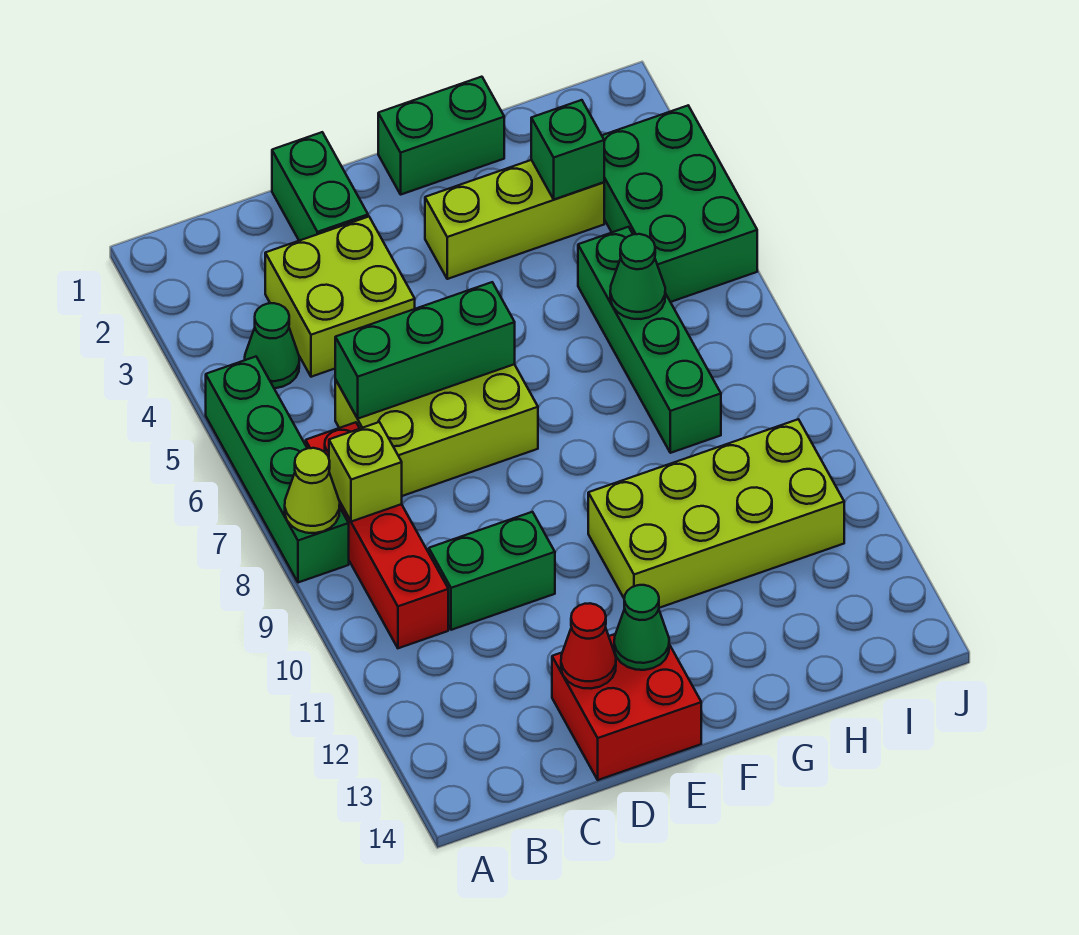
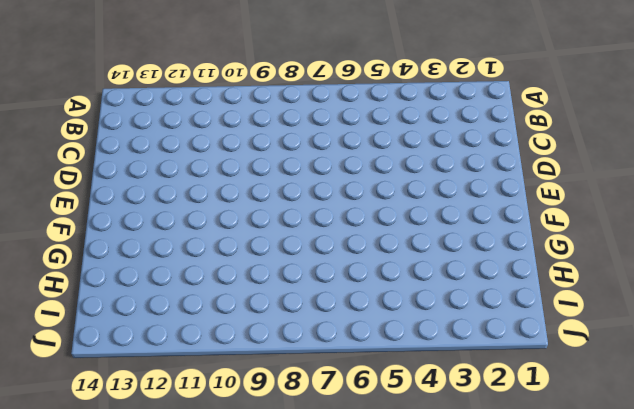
none -> green brick A5:A8 level 1
none -> green cone B4 level 1
none -> red brick B7:B10 level 1

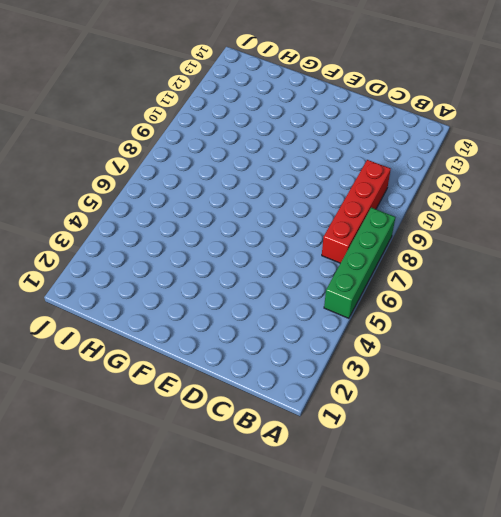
none -> green cone B4 level 1
none -> lime brick C3:D4 level 1
none -> lime brick C6:E7 level 1

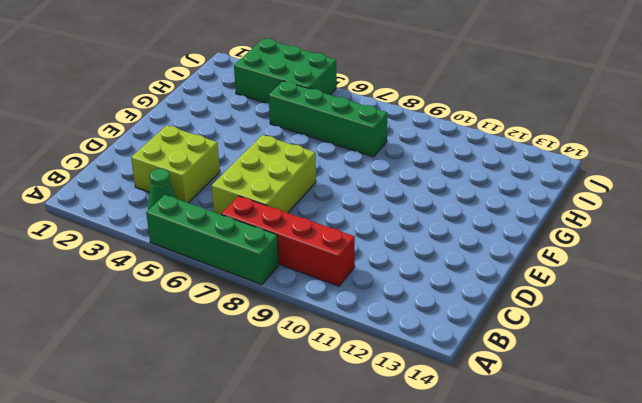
none -> green brick C10:D10 level 1
none -> green brick D1:D2 level 1
none -> red brick D13:E14 level 1

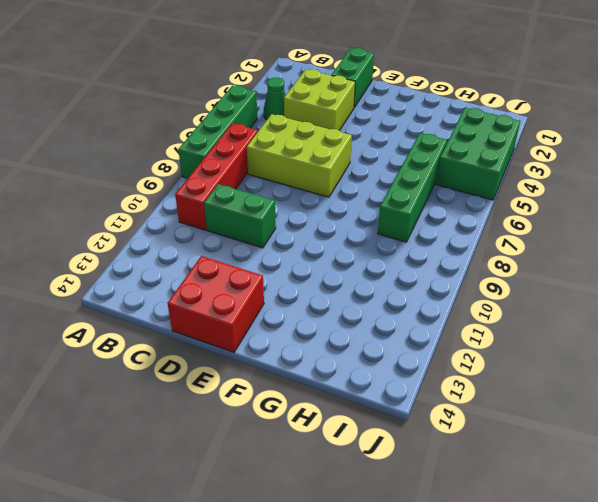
none -> green brick F1:G1 level 1
none -> lime brick F3:H3 level 1
none -> lime brick F10:I11 level 1

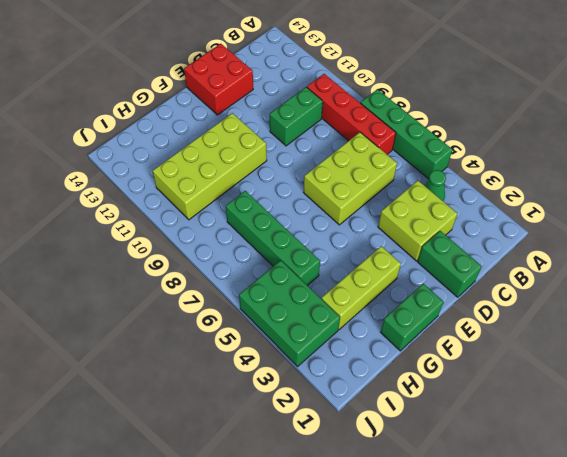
none -> lime cone A8 level 2
none -> lime brick B8 level 2
none -> green brick C6:E6 level 2

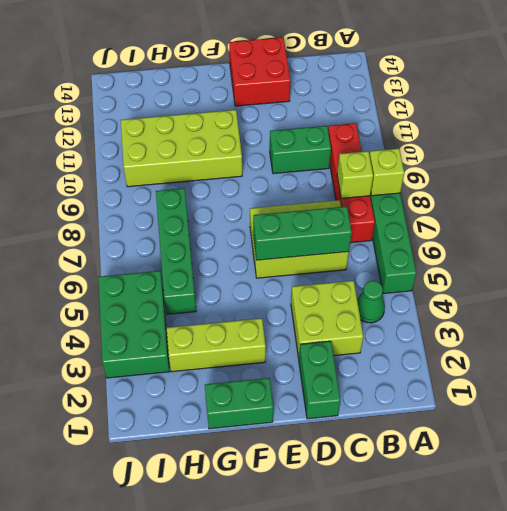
lime brick A8 level 2 -> lime cone A8 level 2
none -> red cone D13 level 2
none -> green cone E13 level 2
none -> green brick H3 level 2

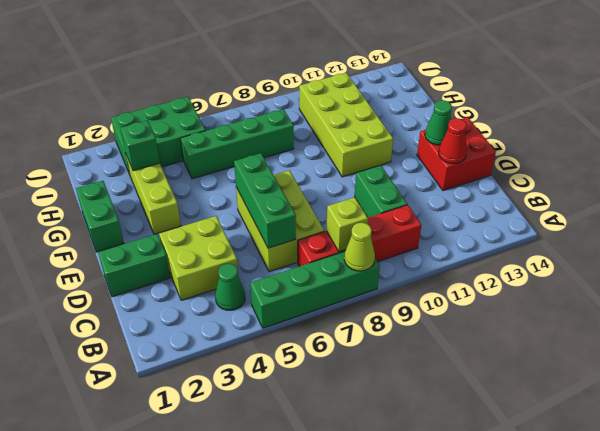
none -> green cone H6 level 2

